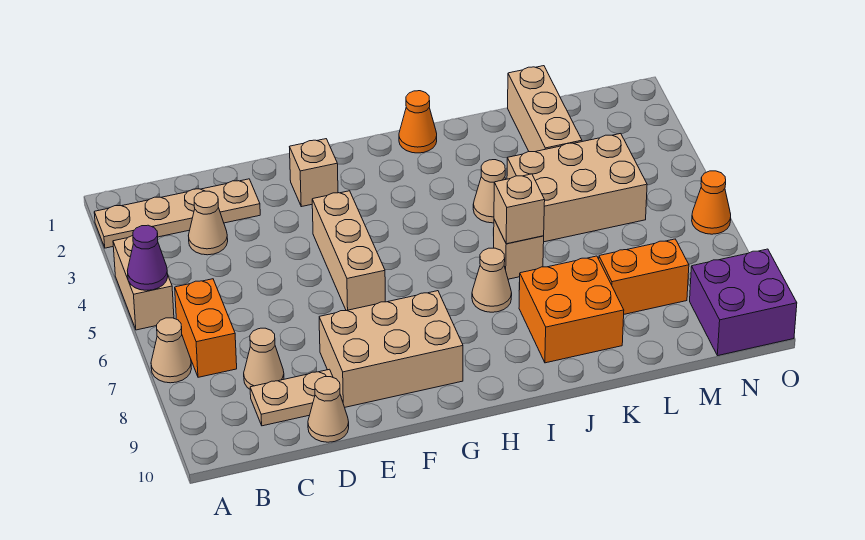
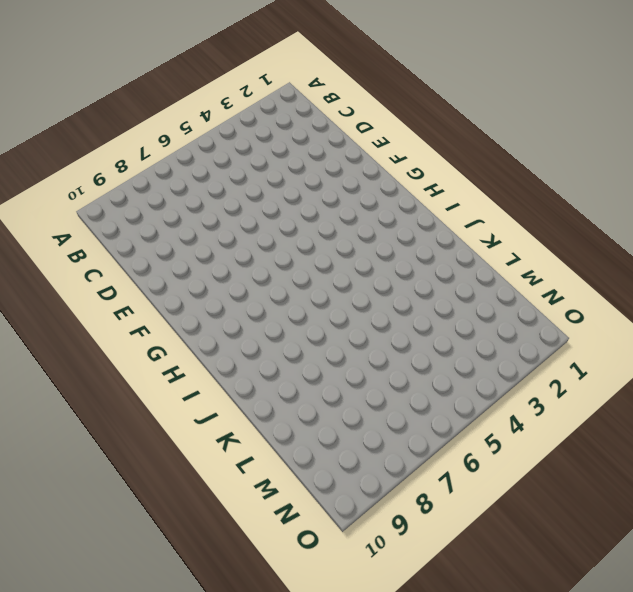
none -> tan plate A2:D2 level 1
none -> tan brick A4:A5 level 1
none -> tan cone A7 level 1

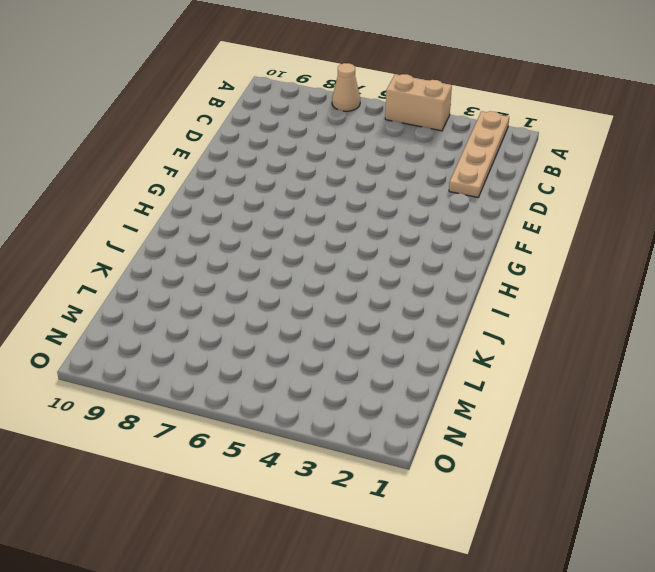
none -> orange brick B6:B7 level 1
none -> tan cone C3 level 1
none -> tan cone C8 level 1

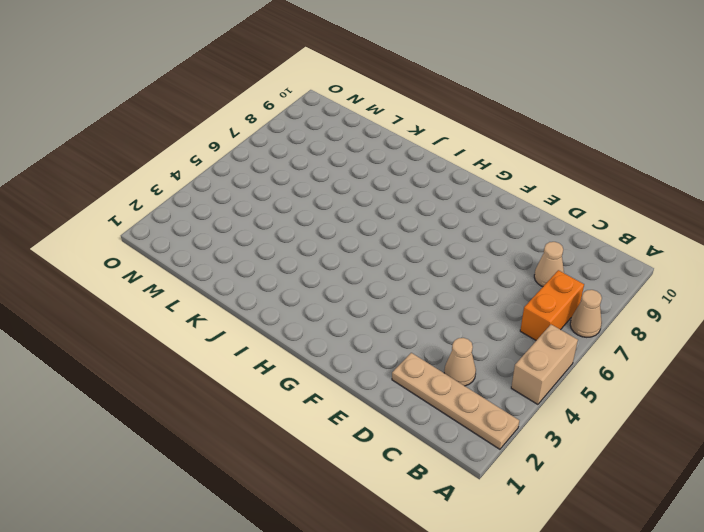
none -> tan plate C9:D9 level 1
none -> tan cone D10 level 1
none -> tan brick E8:G9 level 1

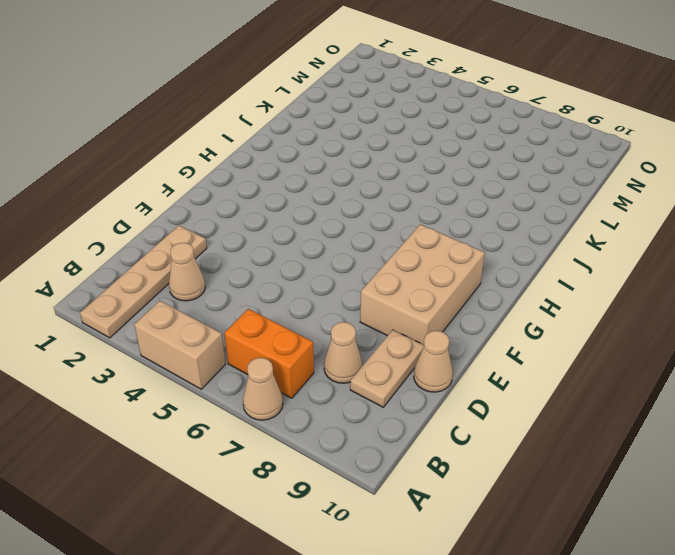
none -> tan brick F2 level 1
none -> tan brick F4:F6 level 1
none -> orange cone I1 level 1

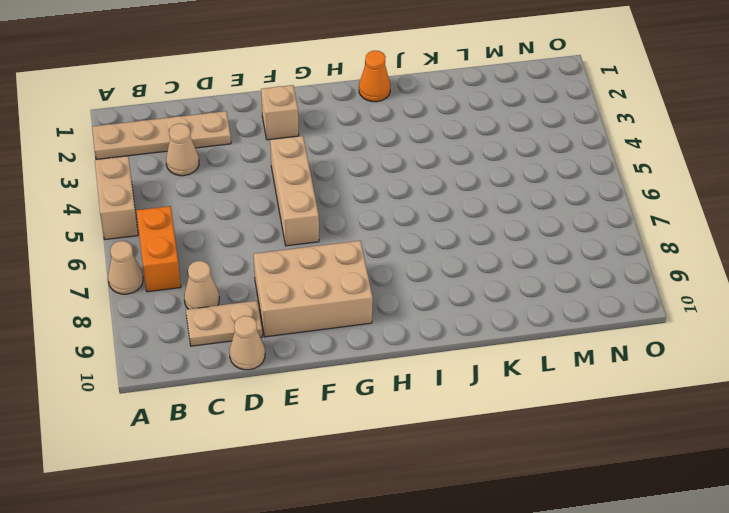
none -> tan cone I7 level 1
none -> tan cone J4 level 1
none -> tan brick J6 level 1

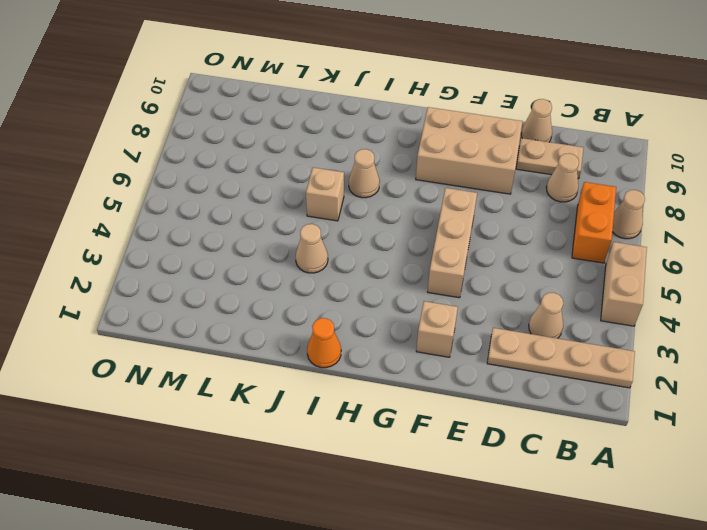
none -> orange brick J8:K9 level 1
none -> tan brick K4:M5 level 1
none -> tan brick L1:L3 level 1

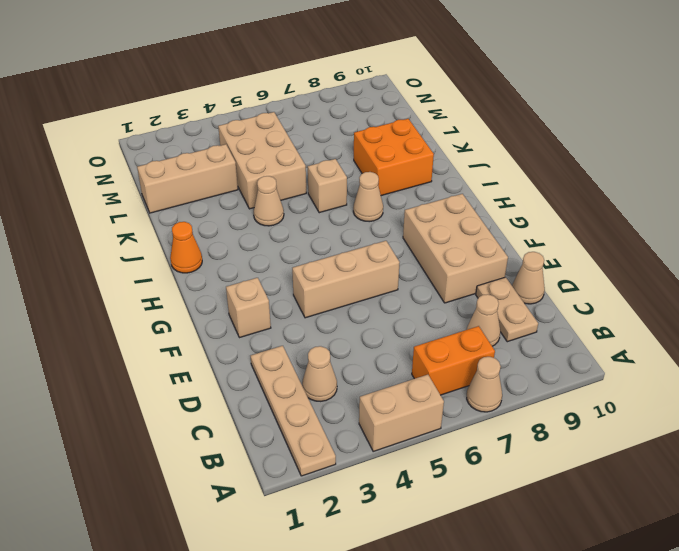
none -> orange brick L8:M8 level 1
none -> purple brick N9:O10 level 1
none -> orange cone O6 level 1

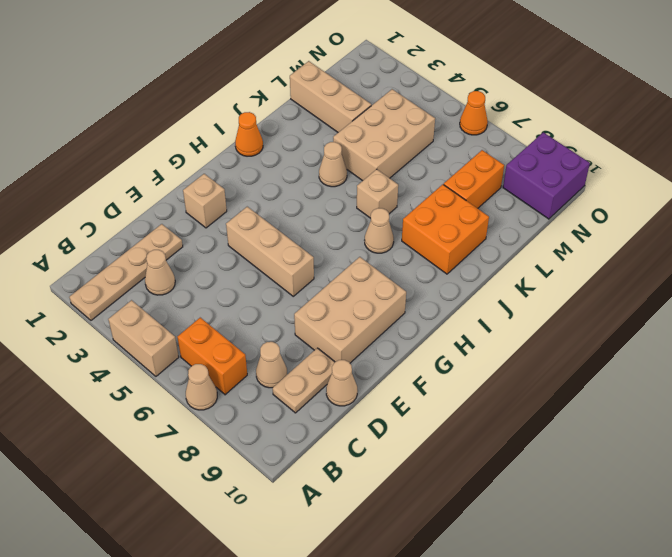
none -> purple cone A5 level 2
none -> tan brick J6 level 2

